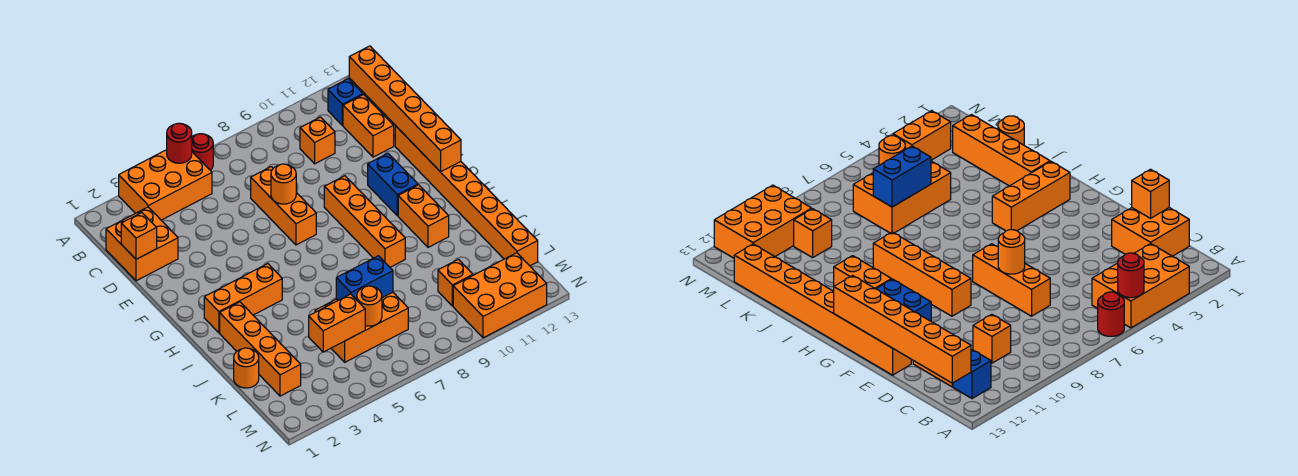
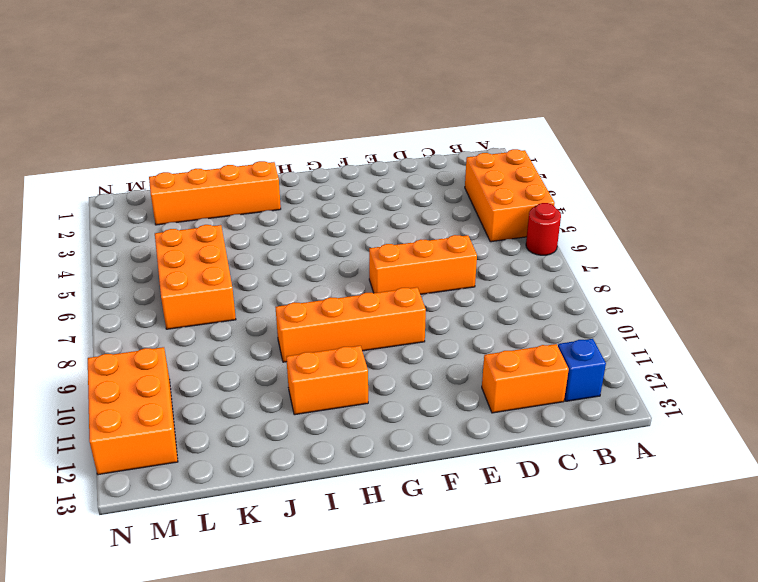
none -> orange brick C1:D2 level 1
none -> orange brick C10 level 1
none -> orange brick E13:L13 level 1

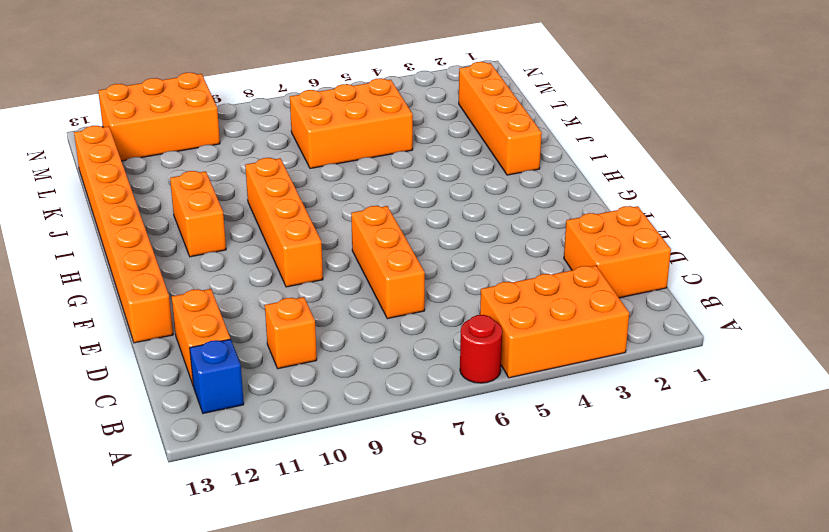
none -> blue brick F11:G11 level 1
none -> orange brick H2:H4 level 1
none -> orange round brick K1 level 1

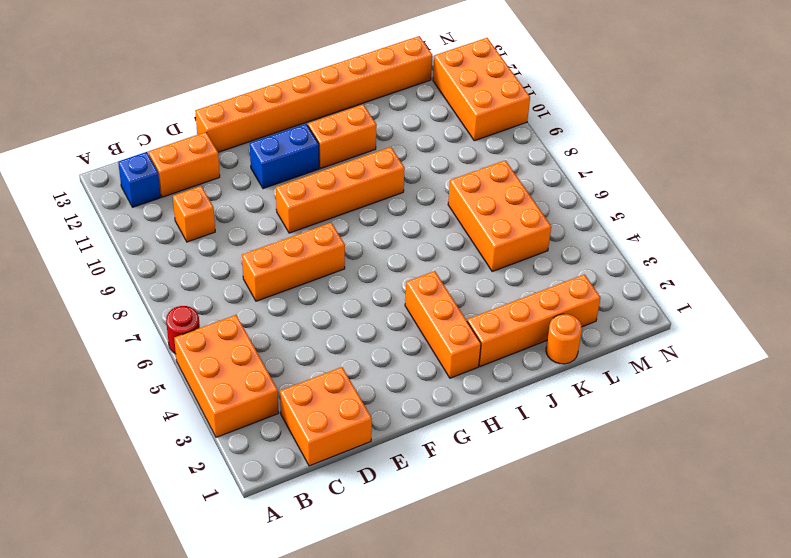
none -> orange brick L10 level 1
none -> red round brick A5 level 2
none -> orange brick B13:G13 level 2

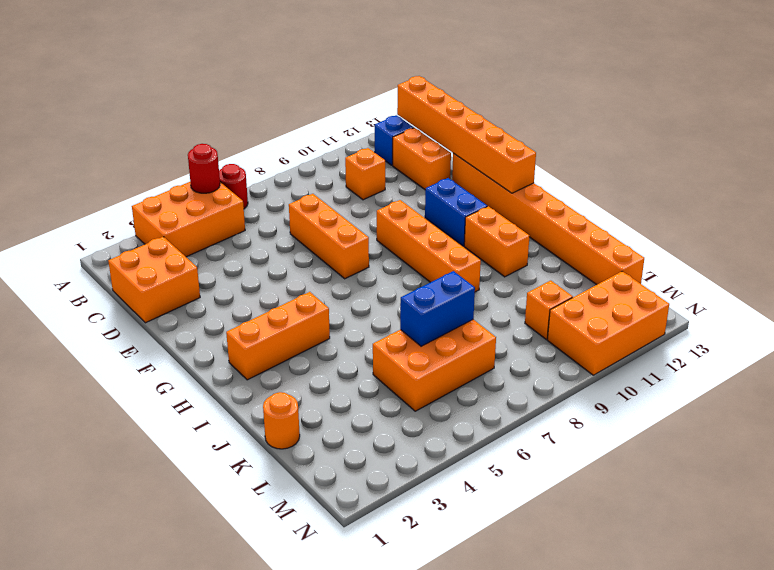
none -> orange brick I2:L2 level 1
none -> orange brick D1 level 2
none -> orange round brick E7 level 2

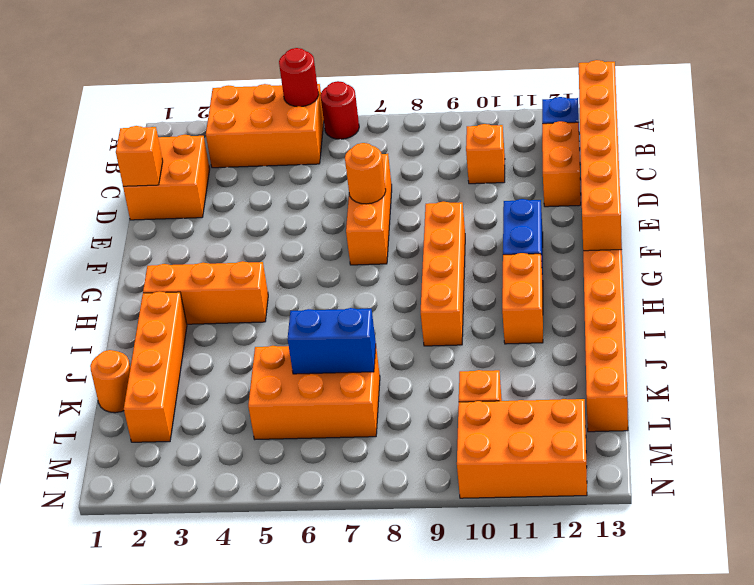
none -> orange brick L4:L5 level 2
none -> orange round brick L6 level 2

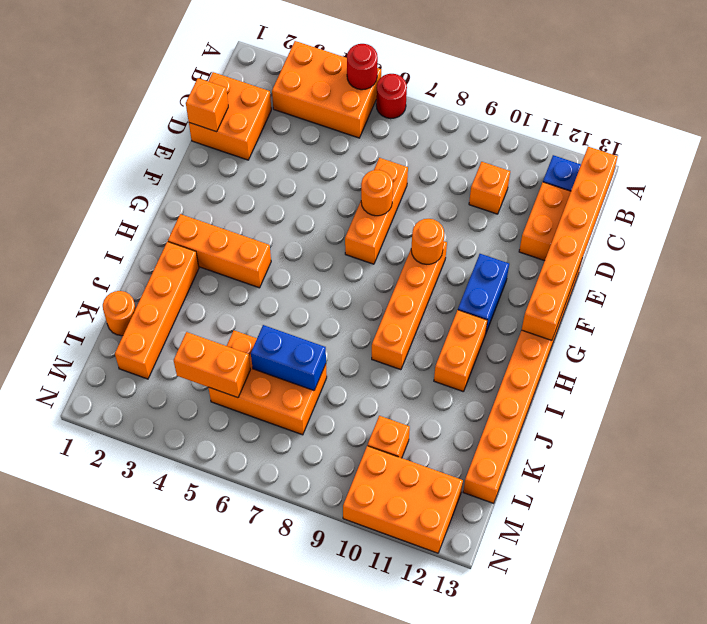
orange round brick F9 level 2 -> orange round brick L6 level 2

